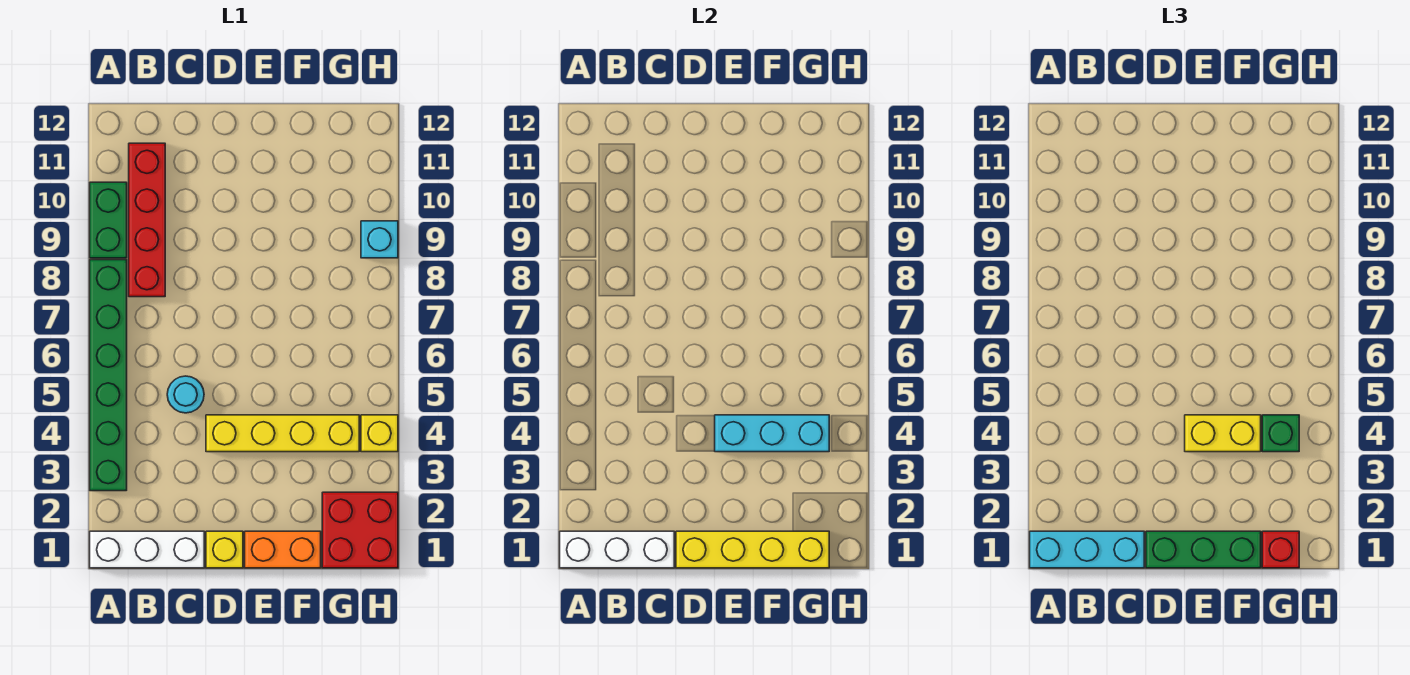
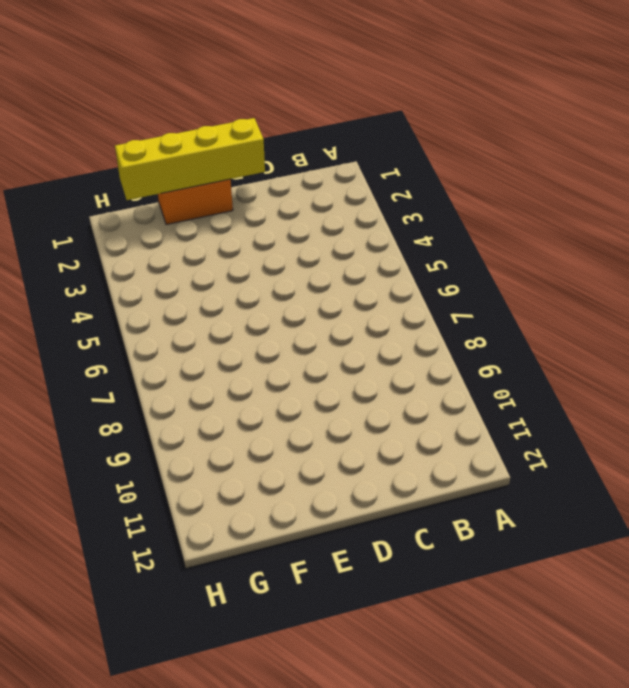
none -> white brick A1:C1 level 1
none -> green brick A3:A8 level 1
none -> green brick A9:A10 level 1

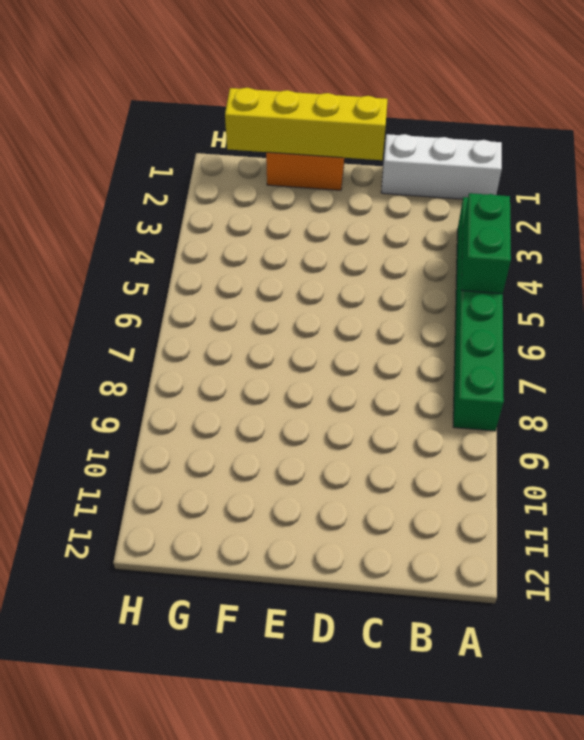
green brick A4:A5 level 2 -> green brick A9:A10 level 1
none -> red brick B8:B11 level 1
none -> cyan round brick C5 level 1
none -> yellow brick D1 level 1

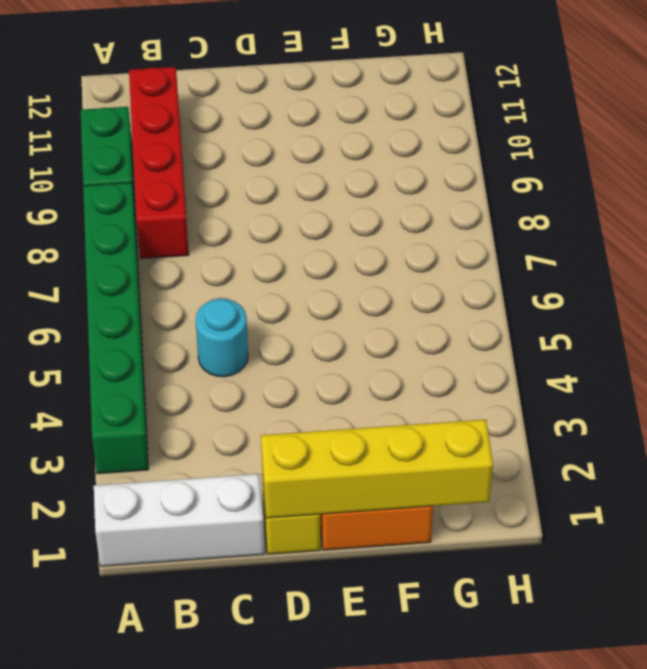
none -> yellow brick D4:G4 level 1
none -> red brick G1:H2 level 1
none -> yellow brick H4 level 1

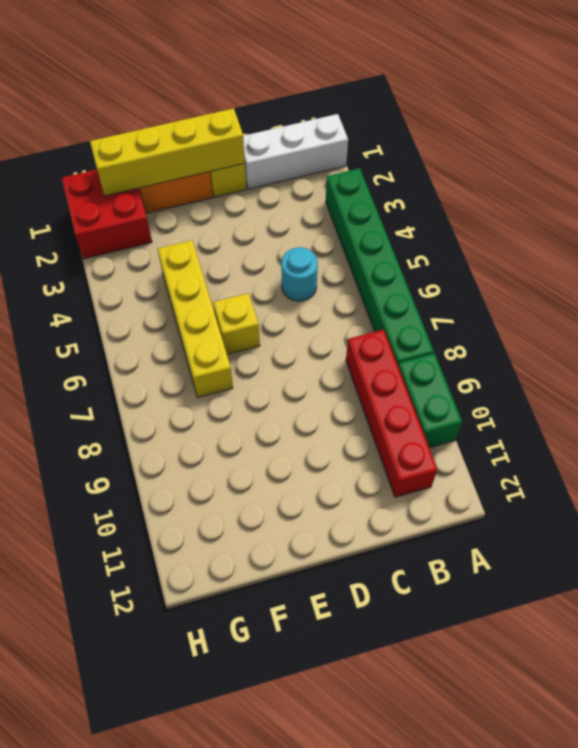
yellow brick E6 level 1 -> yellow brick H4 level 1
yellow brick F4:F7 level 1 -> yellow brick D4:G4 level 1
none -> cyan brick H9 level 1
none -> white brick A1:C1 level 2
none -> cyan brick E4:G4 level 2

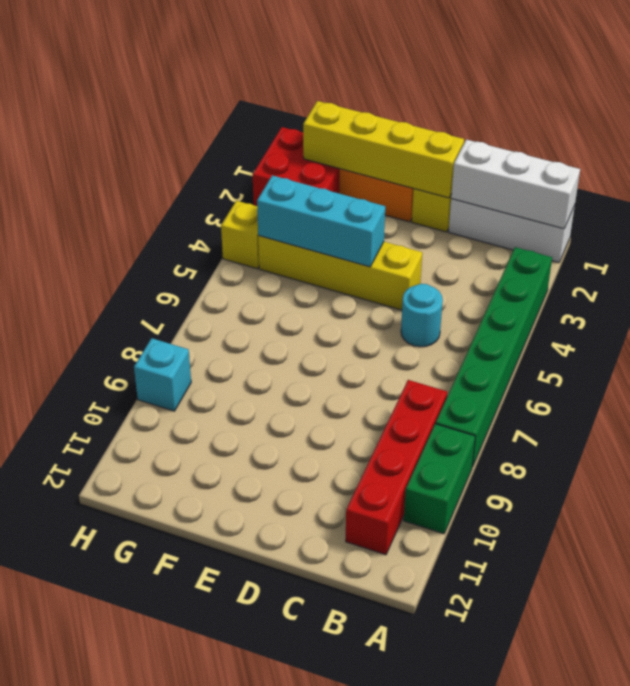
none -> cyan brick A1:C1 level 3
none -> green brick D1:F1 level 3
none -> yellow brick E4:F4 level 3

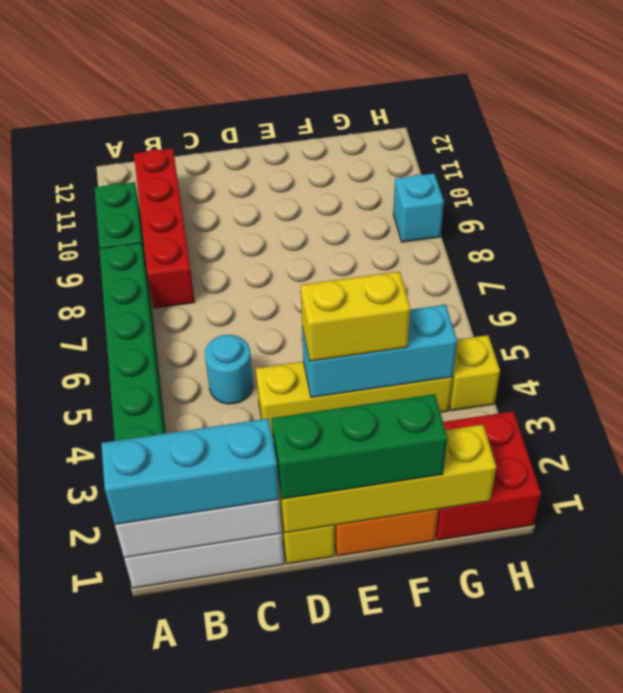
none -> red brick G1 level 3
none -> green brick G4 level 3

